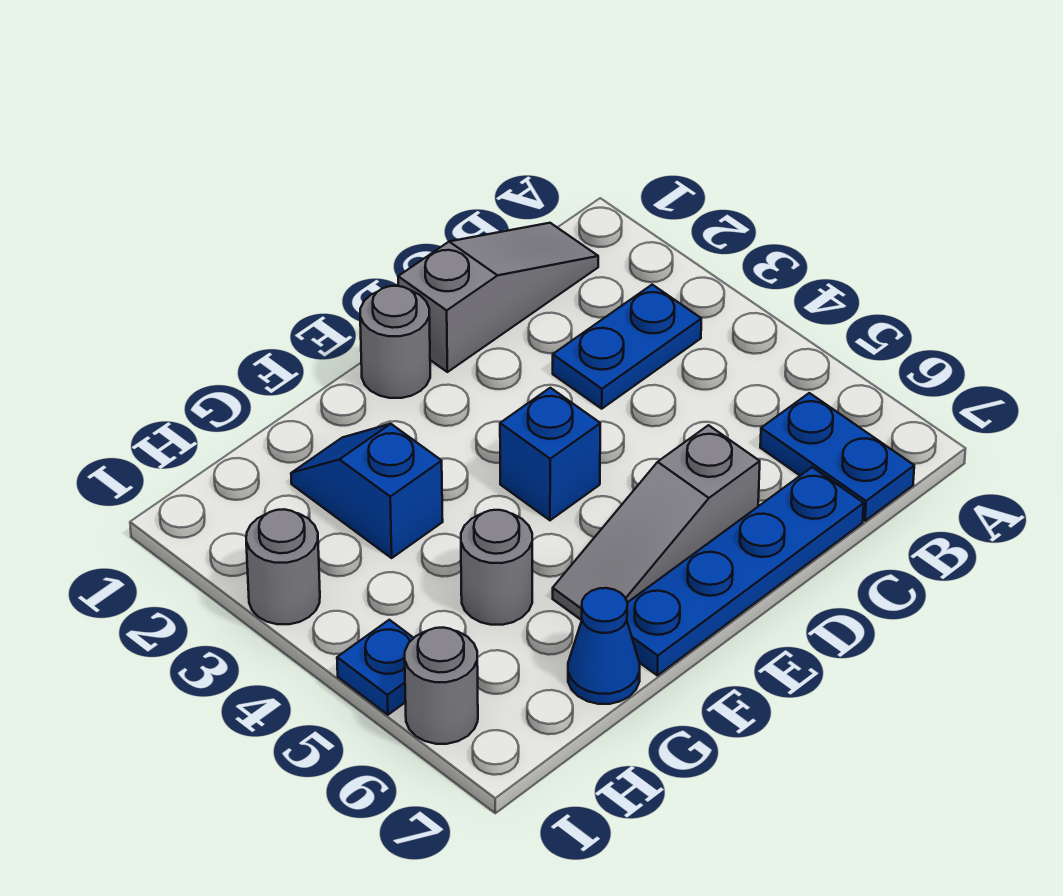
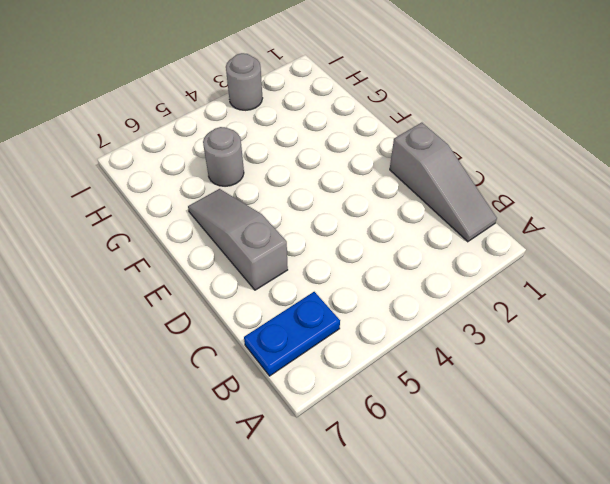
none -> blue plate B3:C3 level 1
none -> blue plate C7:F7 level 1
none -> grey round brick E1 level 1

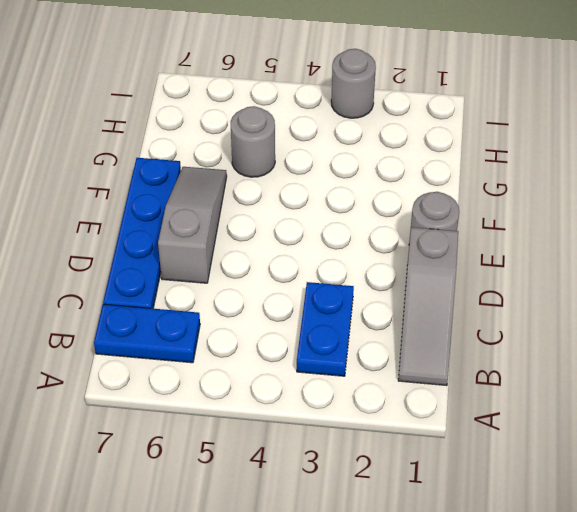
none -> blue brick E4 level 1
none -> blue slope G2:G3 level 1 top 3
none -> blue cone G7 level 1

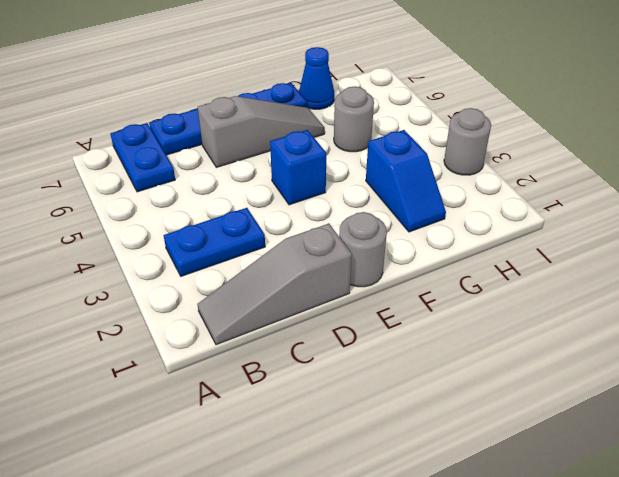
none -> blue plate I5 level 1
none -> grey round brick I6 level 1

